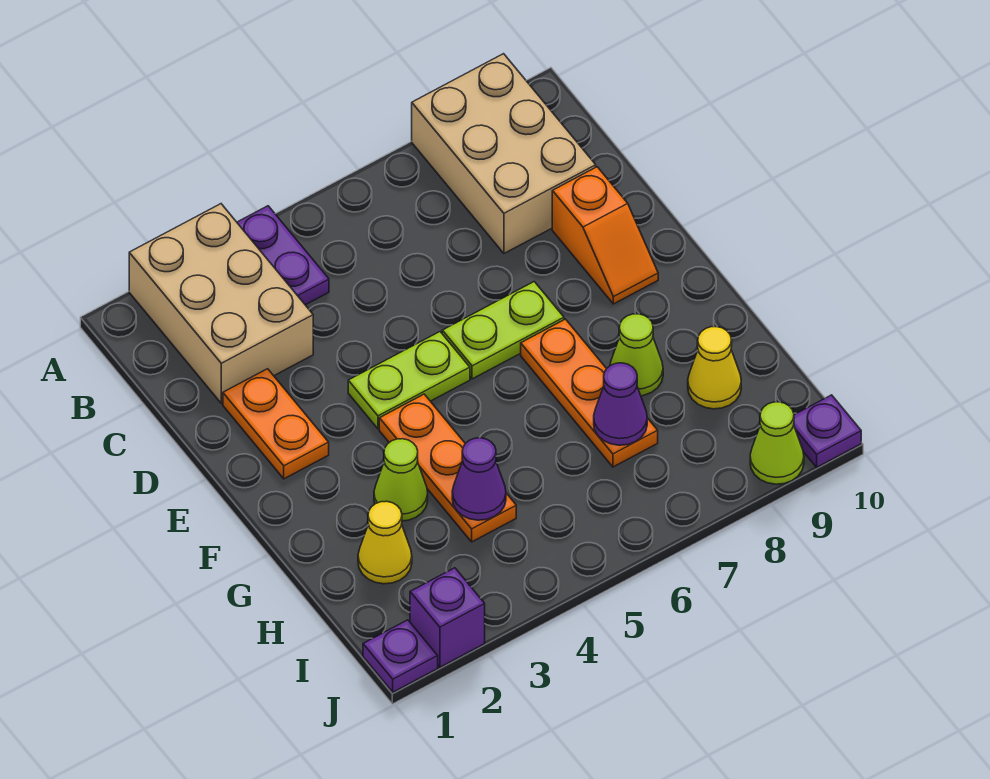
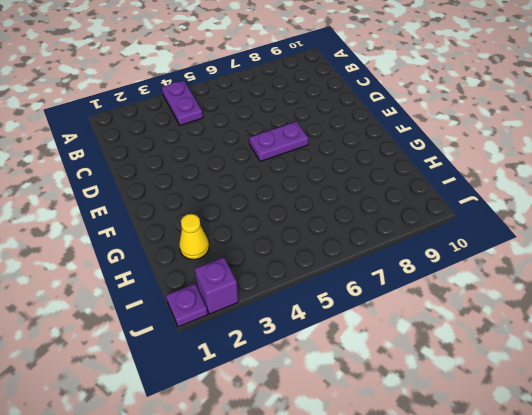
purple plate E6:E7 level 1 -> lime plate E6:E7 level 1
none -> tan brick A2:C3 level 1
none -> tan brick A8:C9 level 1
none -> orange plate D2:E2 level 1

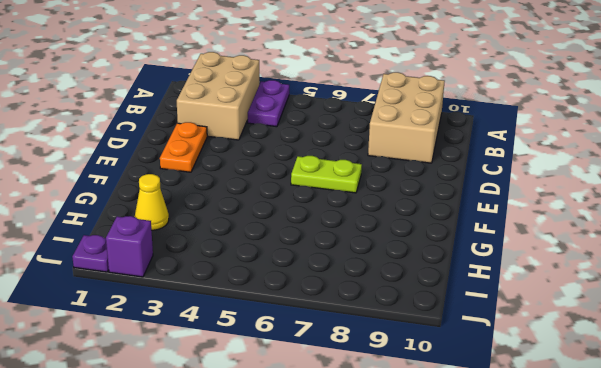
none -> orange slope D9:E9 level 1 top D
none -> lime plate E4:E5 level 1
none -> orange plate F4:H4 level 1

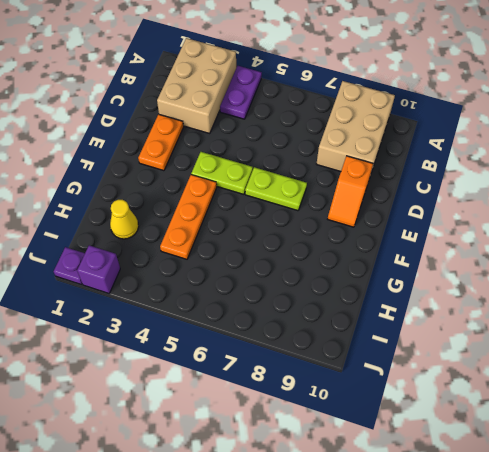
none -> orange plate F7:H7 level 1
none -> lime cone G3 level 1
none -> lime cone G8 level 1

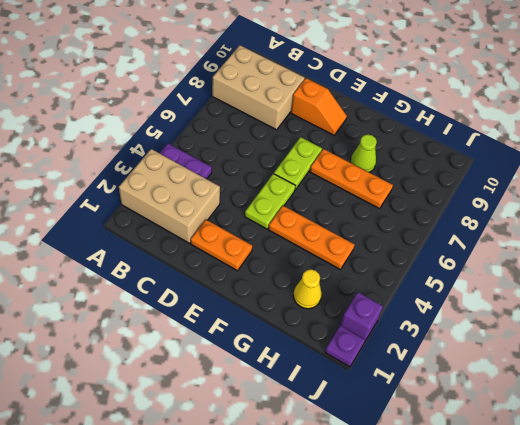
none -> lime cone G3 level 1
none -> yellow cone H9 level 1
none -> lime cone J9 level 1

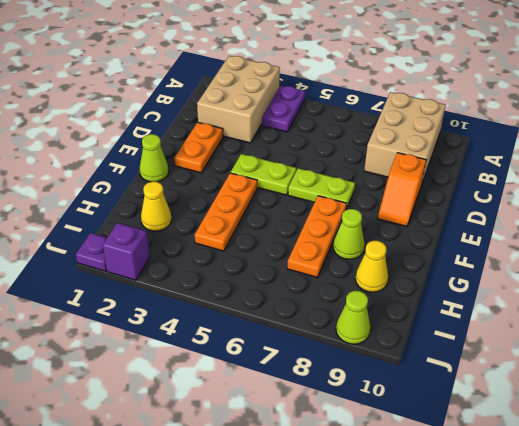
lime cone F1 level 1 -> lime cone G3 level 1
none -> purple plate J10 level 1
none -> purple cone H4 level 2
none -> purple cone H7 level 2

